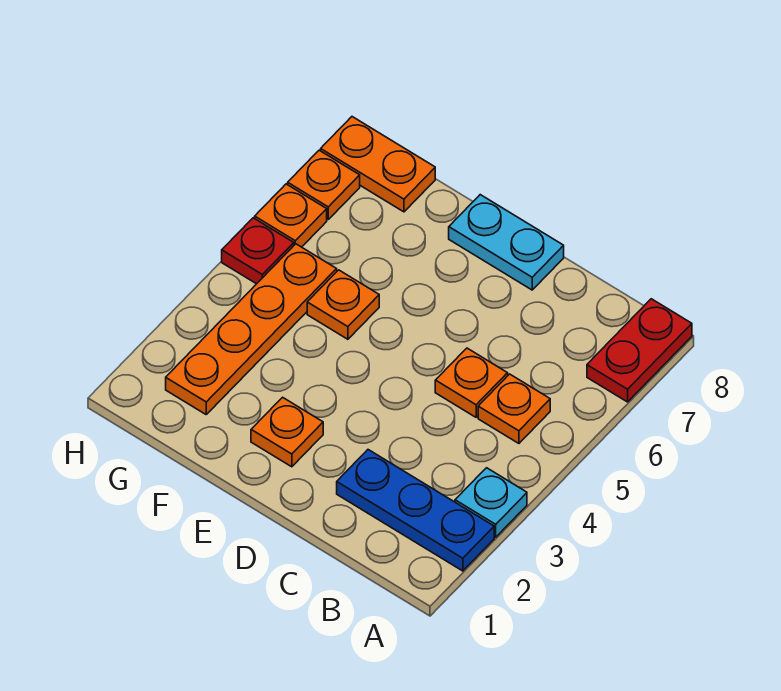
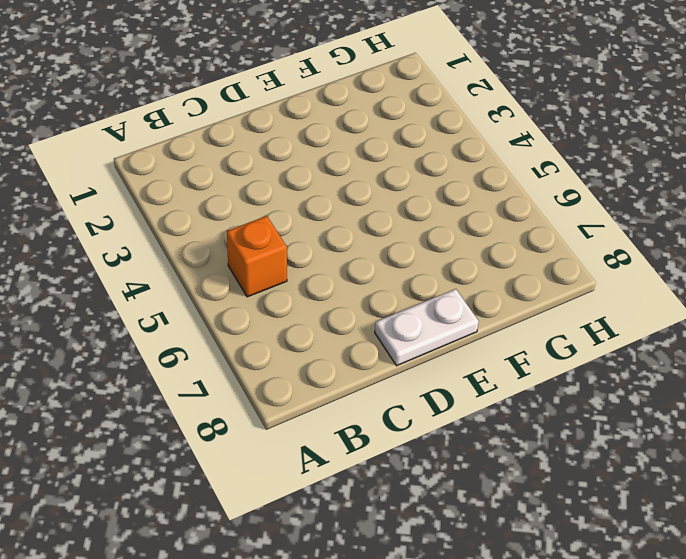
orange brick B5 level 1 -> orange plate B5 level 1
white plate D8:E8 level 1 -> cyan plate D8:E8 level 1
none -> blue plate A2:C2 level 1
none -> cyan plate A3 level 1
none -> red plate A7:A8 level 1

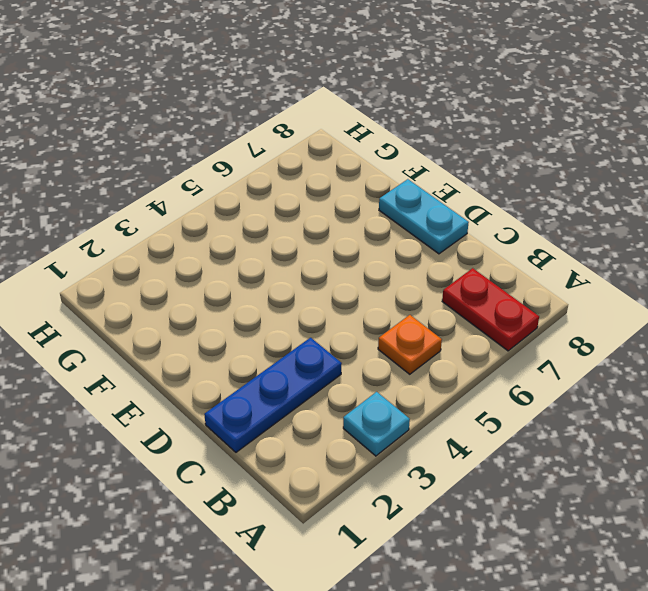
red plate A7:B7 level 1 -> red plate A7:A8 level 1
blue plate C1:C3 level 1 -> blue plate A2:C2 level 1
none -> orange plate C5 level 1
none -> orange plate E2 level 1
none -> orange plate F5 level 1

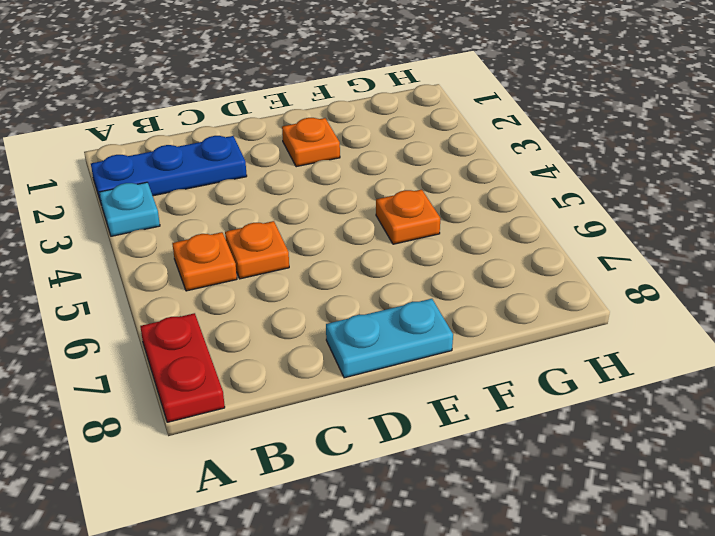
none -> orange plate G2:G5 level 1
none -> orange plate G8:H8 level 1
none -> red plate H5 level 1

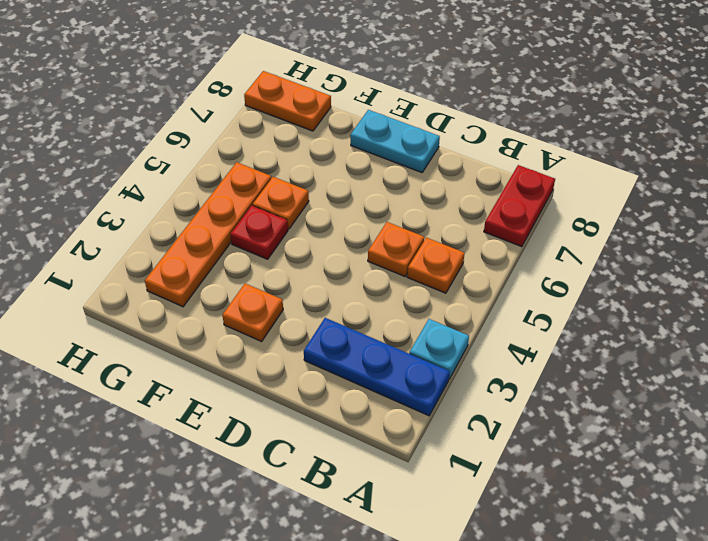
red plate F4 level 1 -> red plate H5 level 1
none -> orange plate H6 level 1
none -> orange plate H7 level 1

